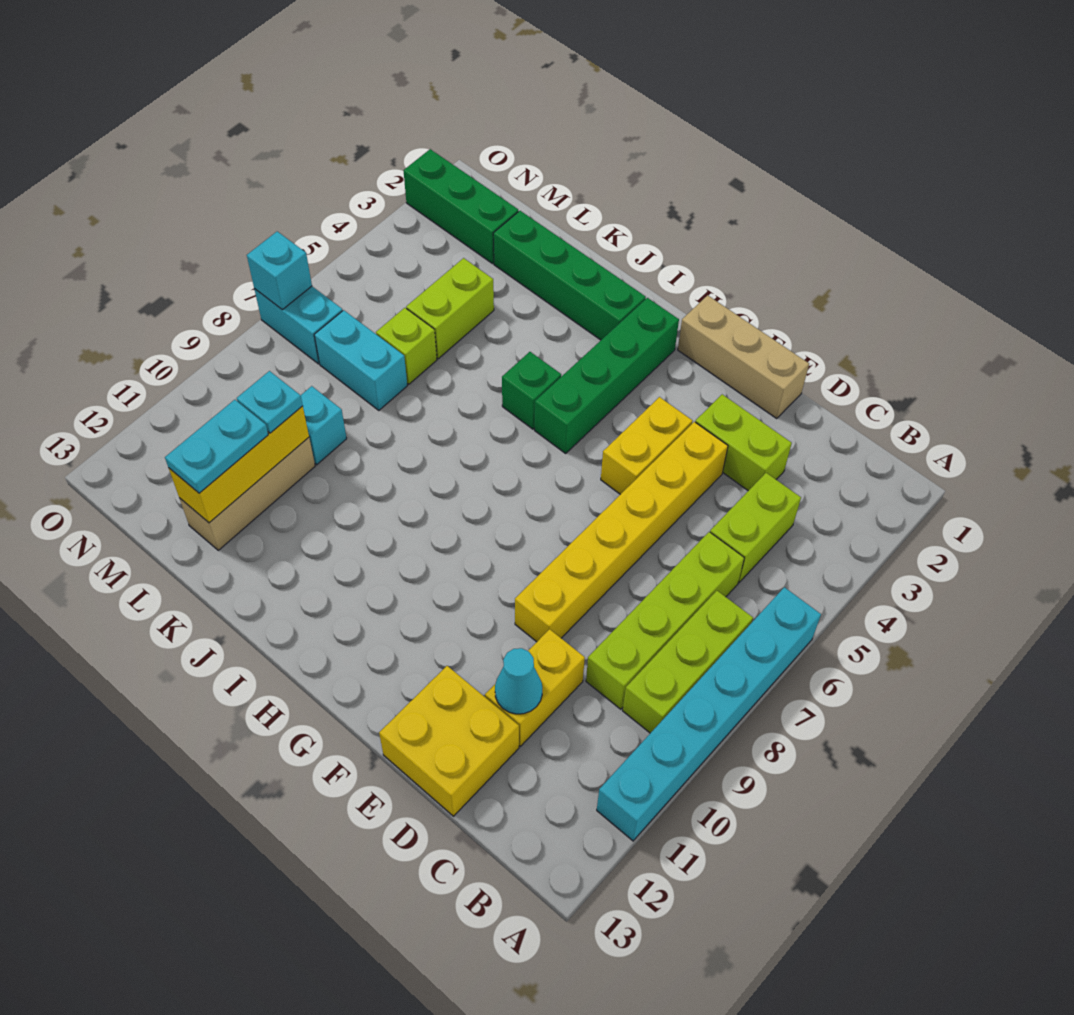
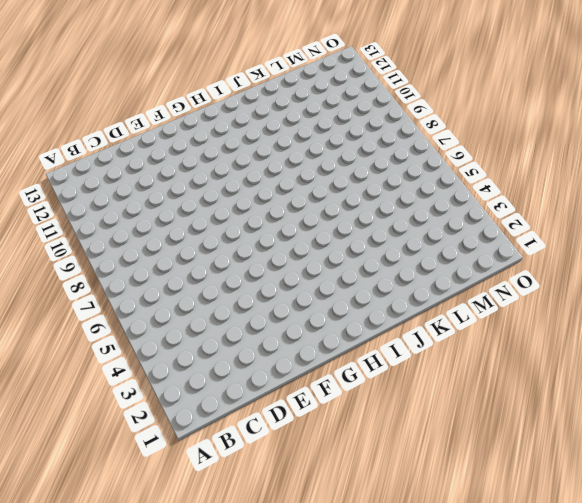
none -> cyan brick A6:A11 level 1
none -> lime brick B7:B9 level 1
none -> lime brick C4:C5 level 1

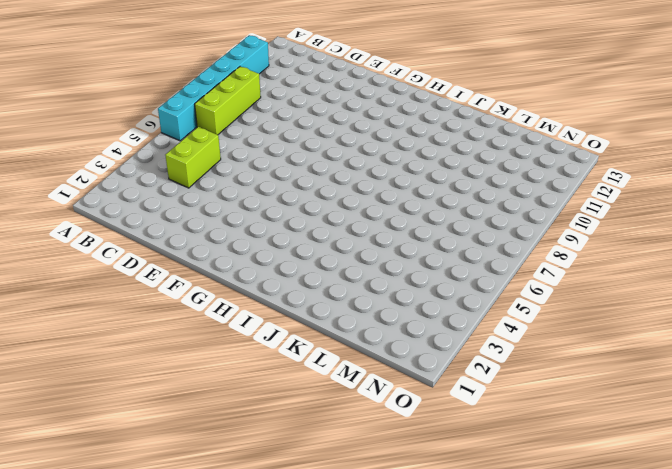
none -> lime brick C6:C9 level 1
none -> lime brick D3:E3 level 1
none -> yellow brick D10:D11 level 1

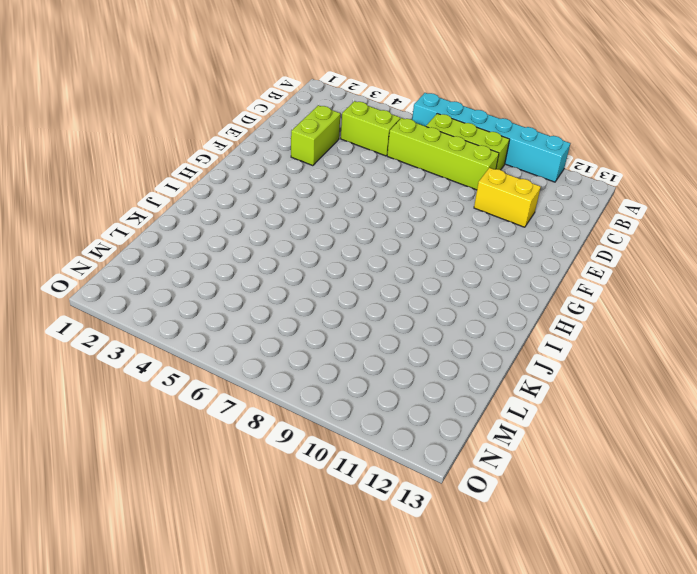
none -> yellow brick D12:E13 level 1
none -> tan brick E1:G1 level 1
none -> yellow brick E4:E9 level 1

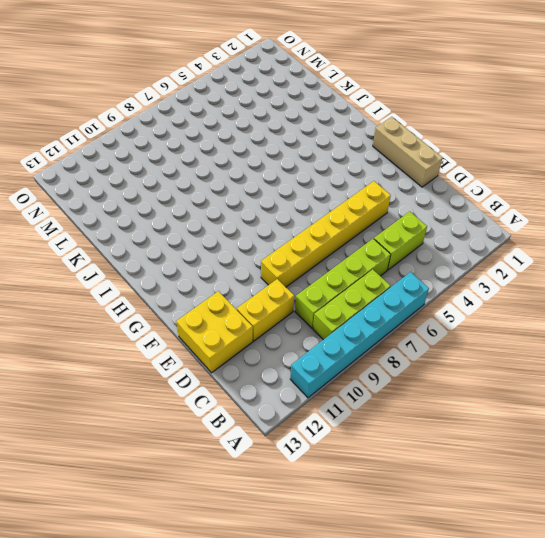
none -> lime brick D3:E3 level 1
none -> yellow brick F4:F5 level 1
none -> green brick H2:H5 level 1

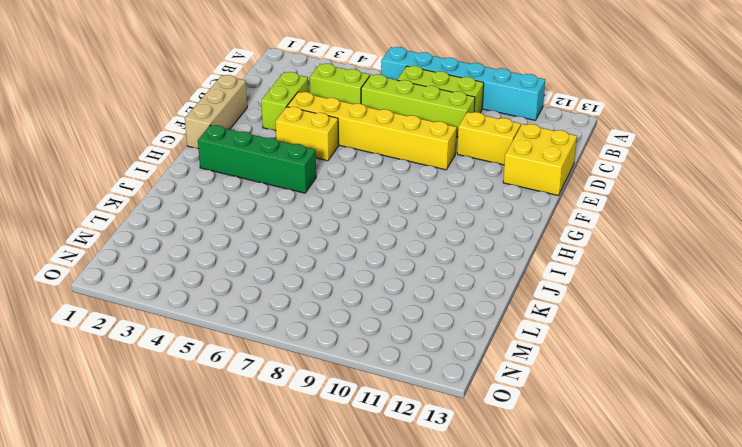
none -> green brick I2:L2 level 1
none -> green brick I5 level 1
none -> lime brick L4:L5 level 1

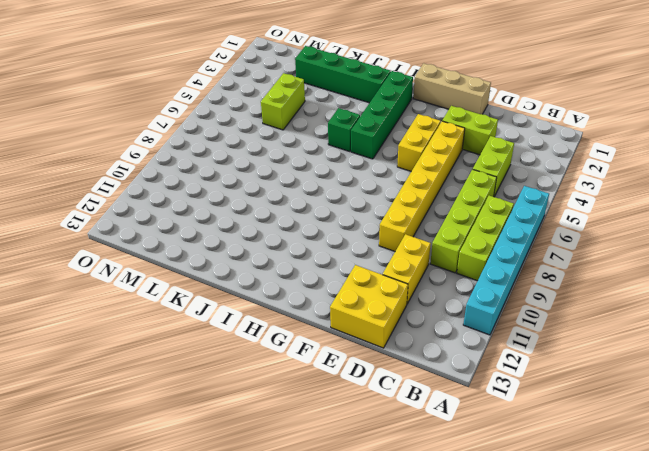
none -> lime brick L6 level 1
none -> cyan brick L7:M7 level 1
none -> cyan brick L9 level 1

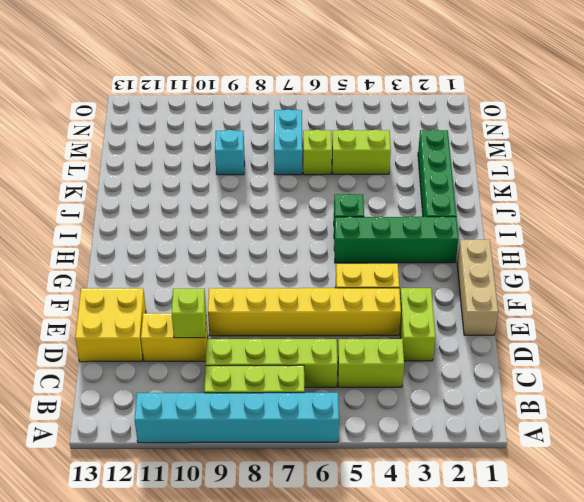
lime brick D10 level 2 -> none
none -> tan brick L10:L12 level 1
none -> green brick M2:O2 level 1
none -> cyan brick N7:O7 level 1

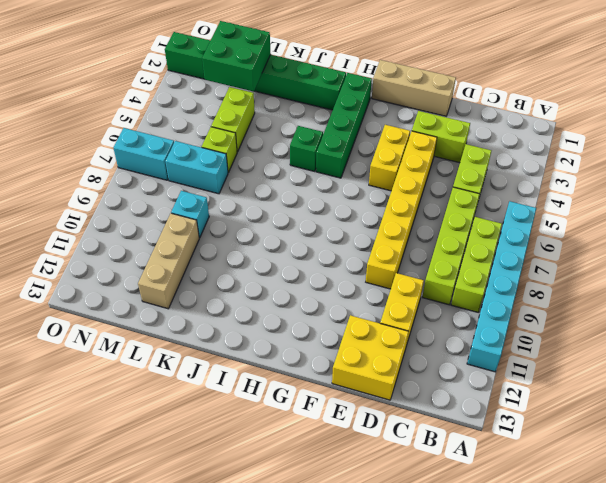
green brick L2:M3 level 2 -> none
none -> cyan cone D11 level 2
none -> yellow brick L10:L12 level 2
none -> cyan brick O7 level 2

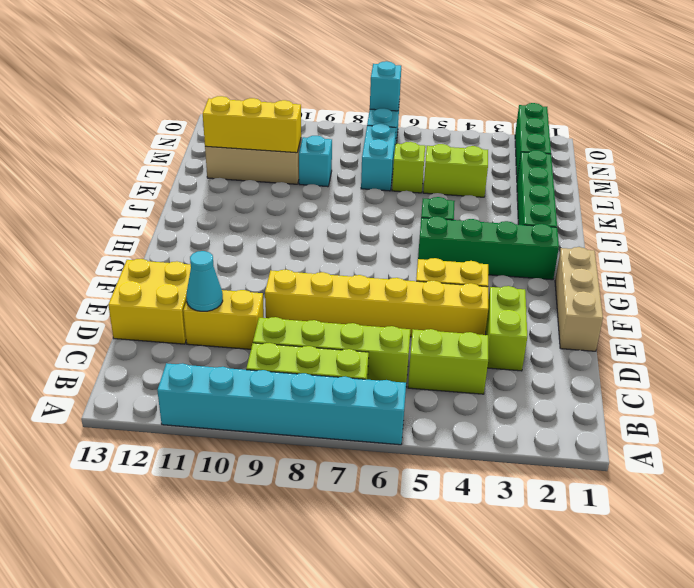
none -> cyan plate L10 level 3
none -> cyan plate L11:L12 level 3

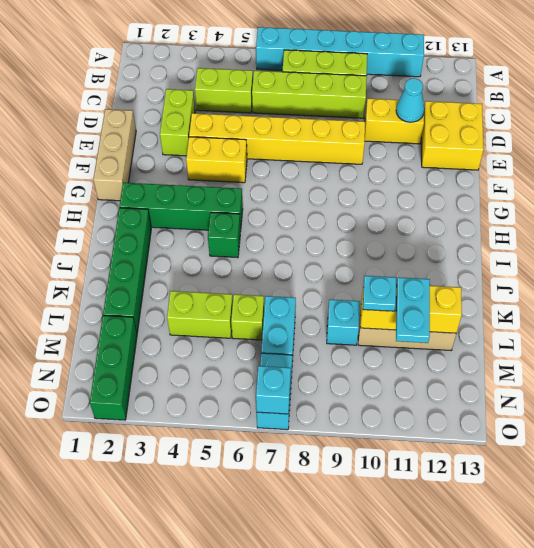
cyan plate L11:M11 level 3 -> cyan plate L11:L12 level 3

